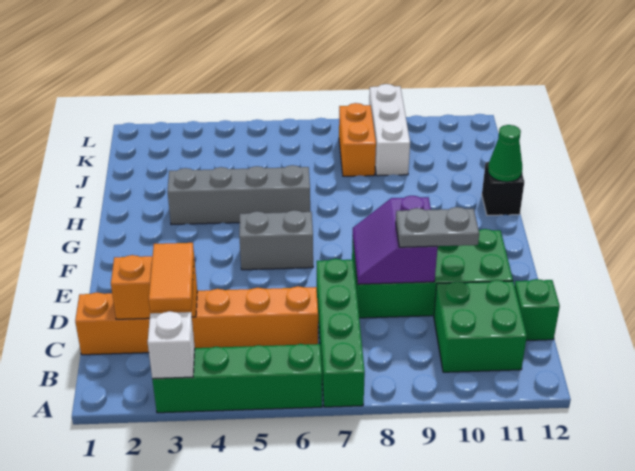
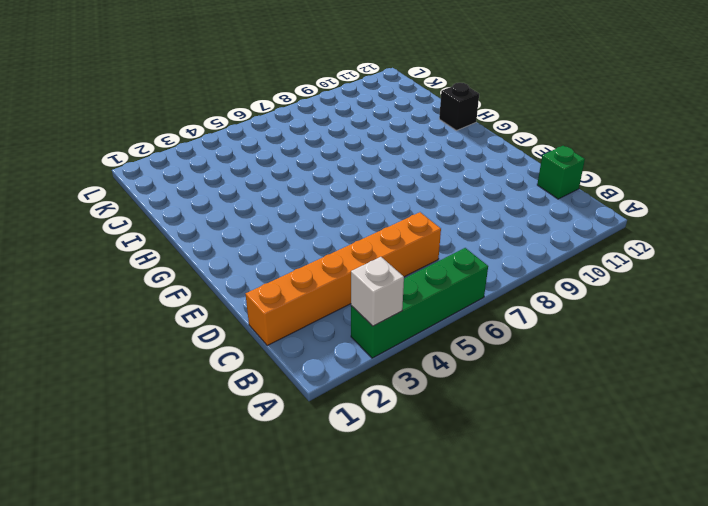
none -> green brick A7:D7 level 1
none -> green brick B10:C11 level 1
none -> green brick D8:E11 level 1

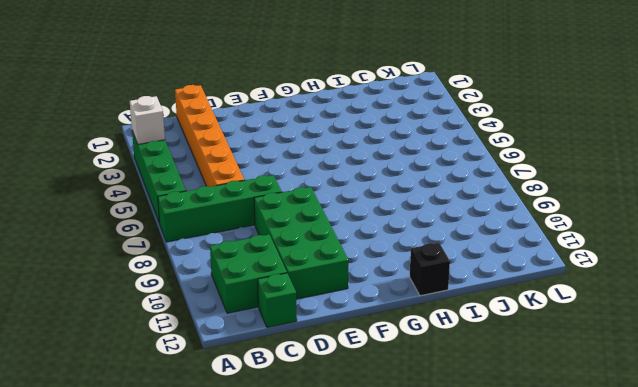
none -> grey brick F5:F6 level 1
none -> grey brick H3:H6 level 1
none -> orange brick J8:K8 level 1

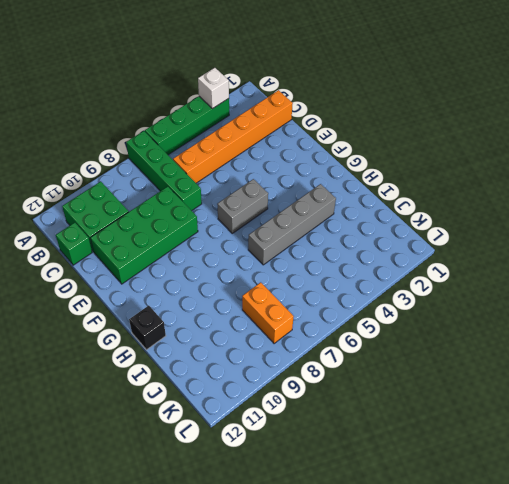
none -> white brick J9:L9 level 1
none -> orange brick C2:C3 level 2
none -> purple slope D8:E9 level 2 top 9

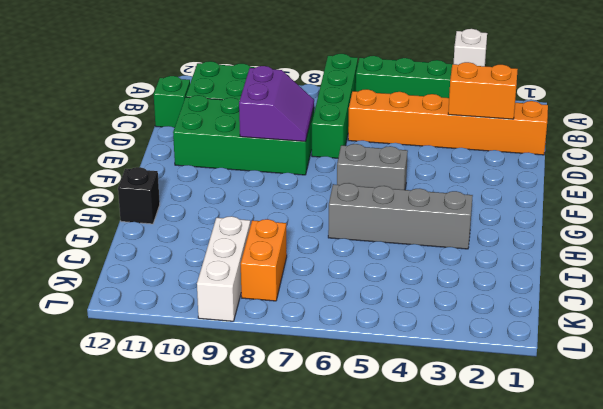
none -> green cone H12 level 2
none -> orange tile B3:C3 level 3
none -> grey plate D9:D10 level 3

